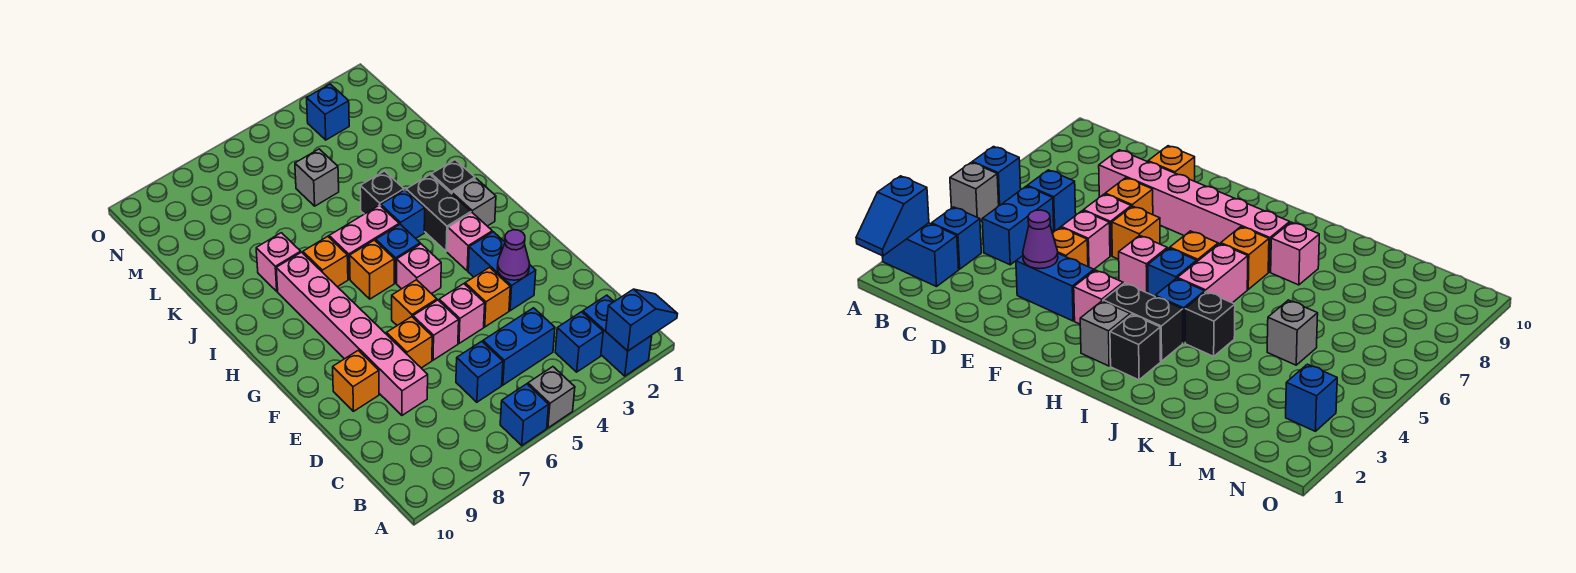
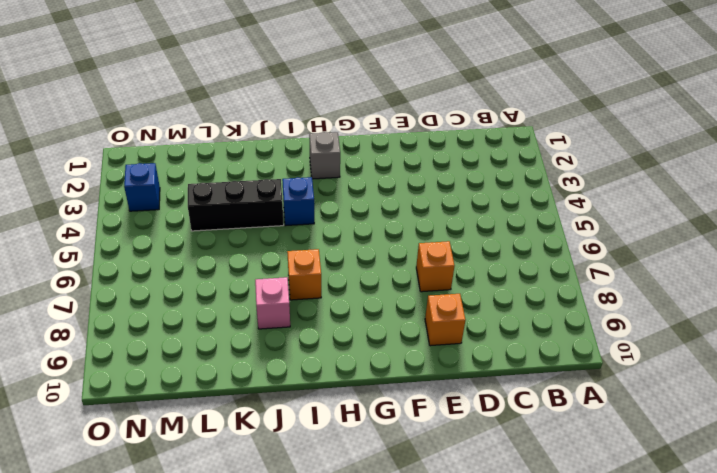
black brick J4:L4 level 1 -> black brick J4 level 1
none -> blue brick A2:B2 level 1
none -> grey brick A5 level 1
none -> blue brick A6 level 1
none -> blue brick B3 level 1

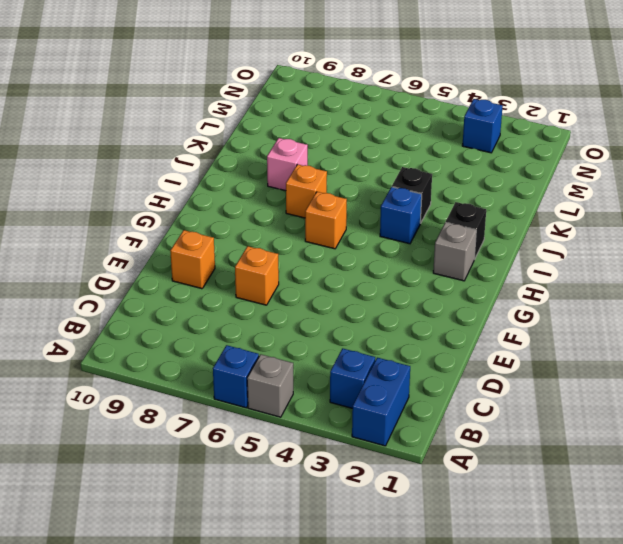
none -> blue brick C4:C5 level 1
none -> blue brick C6 level 1
none -> pink brick D8:I8 level 1
none -> blue brick E3:F3 level 1

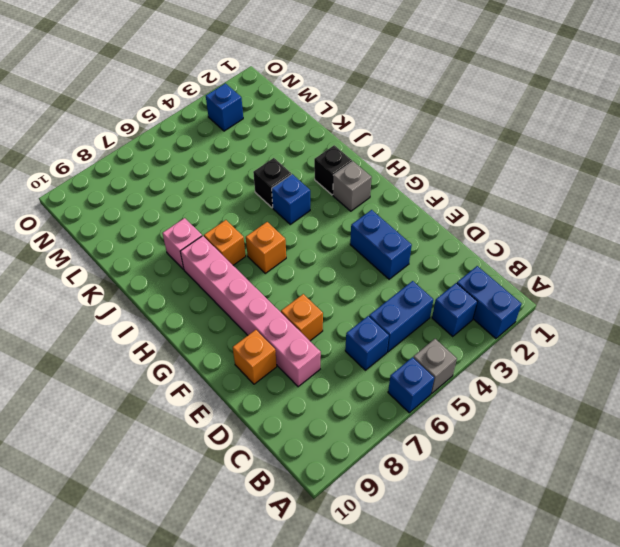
none -> orange brick E4 level 1
none -> pink brick E5 level 1
none -> pink brick E6 level 1
none -> orange brick F6 level 1

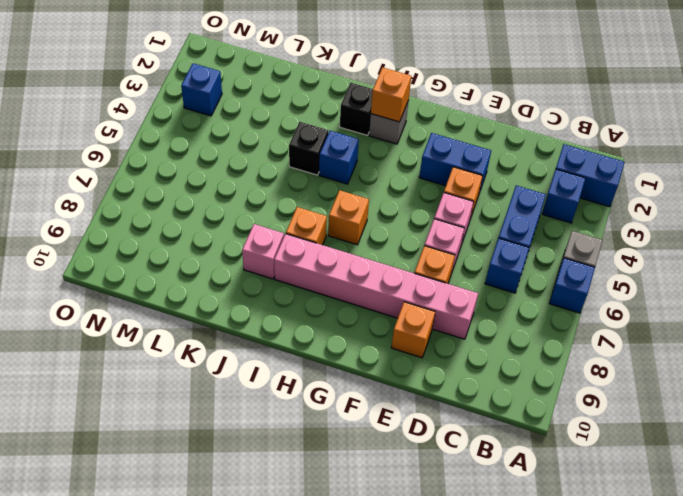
orange brick H2 level 2 -> orange brick F6 level 1
none -> pink brick G3 level 1
none -> pink brick G5 level 1
none -> black brick H3:I3 level 1
none -> blue brick H5 level 1

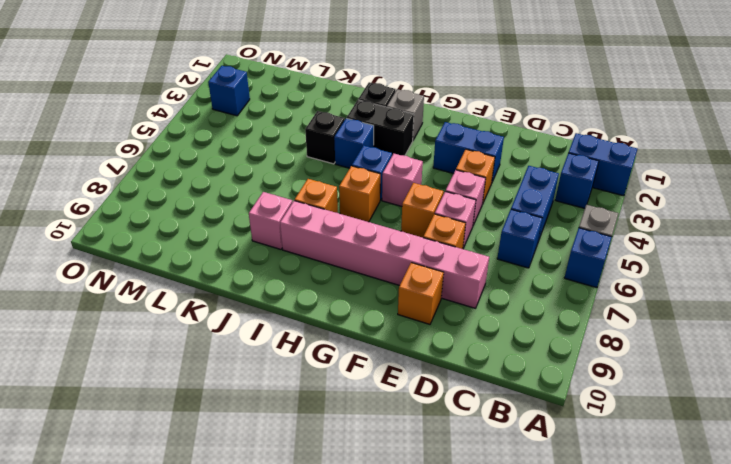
none -> pink brick G3 level 1
none -> pink brick I5:I6 level 1
none -> grey brick L5 level 1
none -> blue slope A1:A2 level 2 top 2

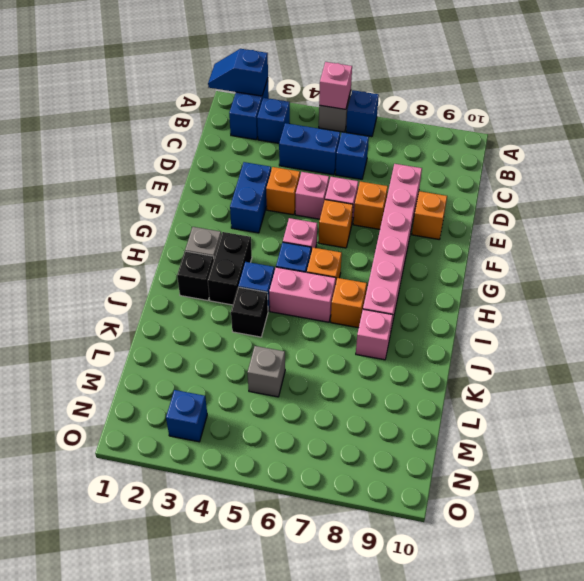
pink brick A5 level 2 -> pink brick G3 level 1
none -> purple cone E3 level 2

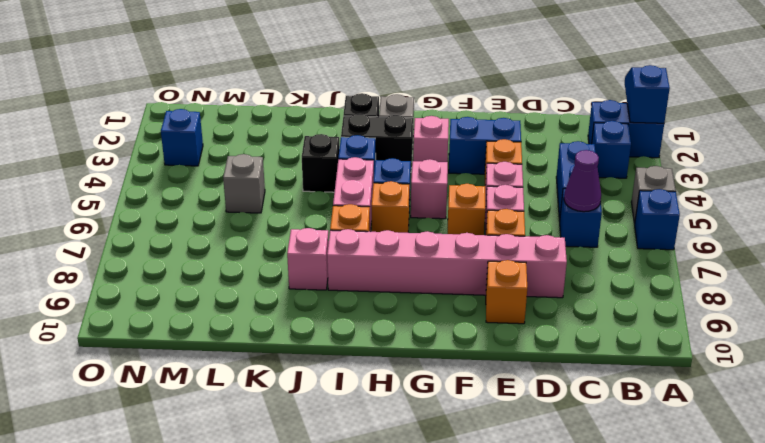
purple cone C6 level 2 -> purple cone E3 level 2

